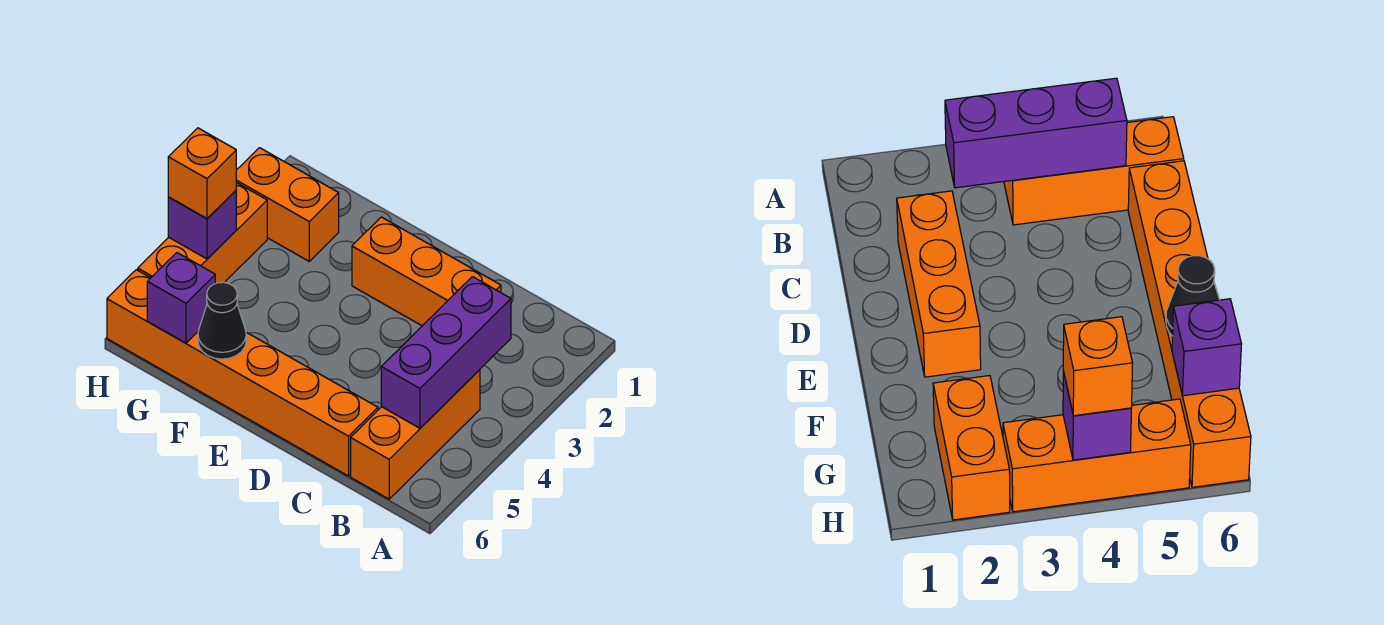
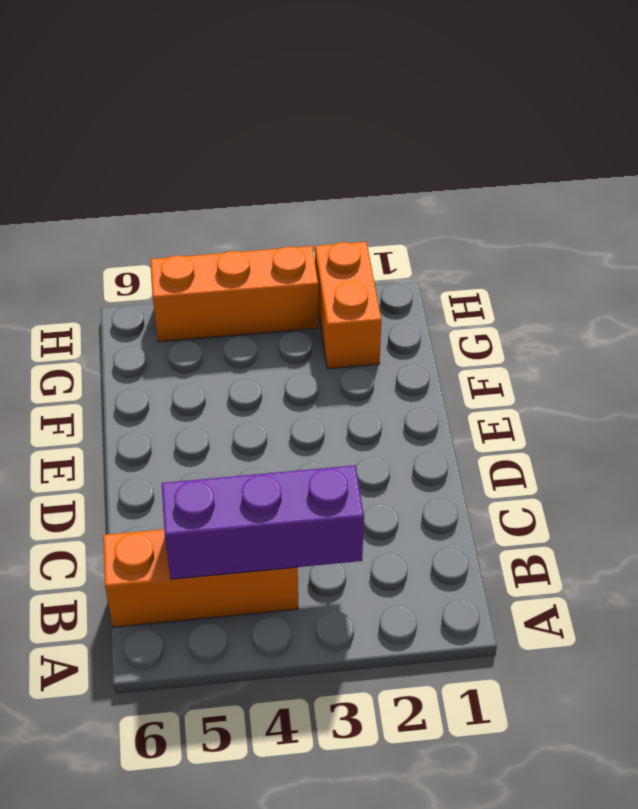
none -> orange brick C2:E2 level 1
none -> orange brick C6:H6 level 1

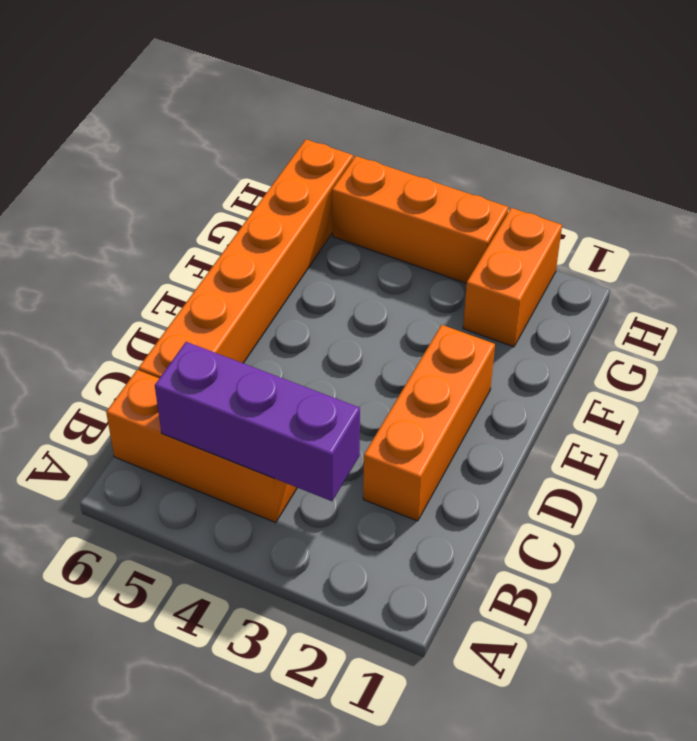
none -> black cone F6 level 2
none -> purple brick G6 level 2

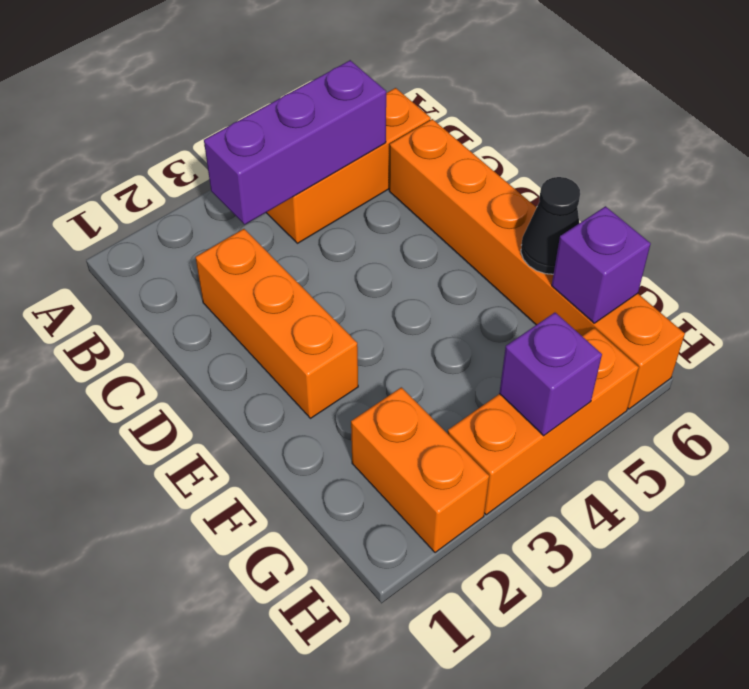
none -> orange brick H4 level 3

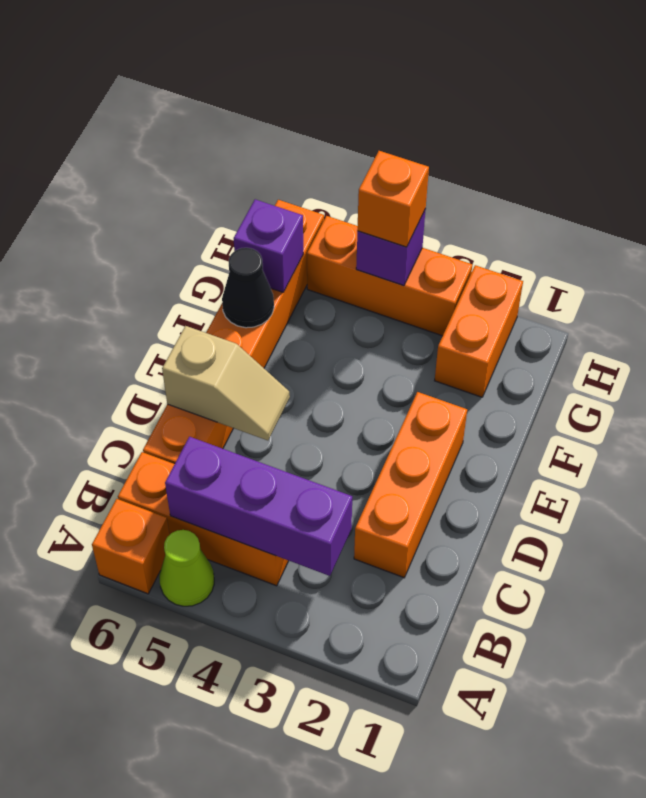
lime cone A5 level 1 -> none
orange brick A6 level 1 -> none
tan slope D5:D6 level 2 top 6 -> none

